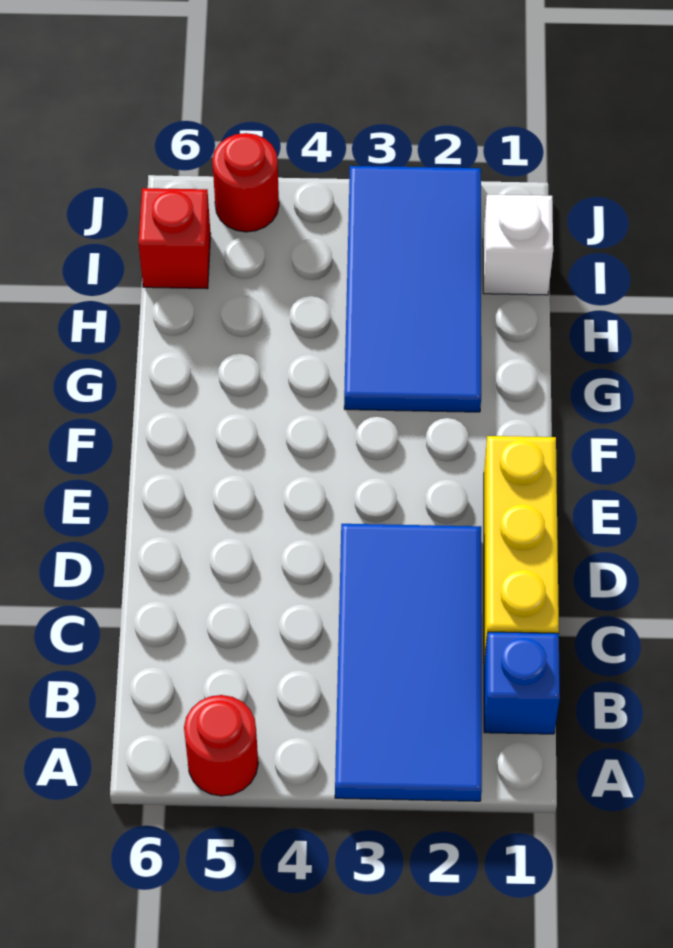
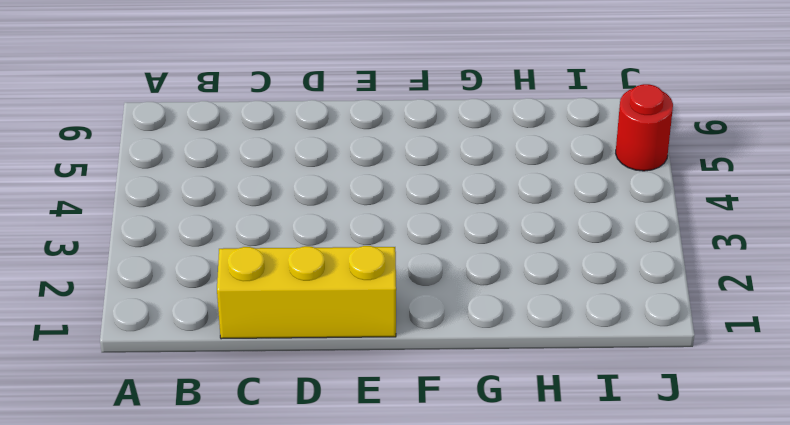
none -> blue tile A2:D3 level 1
none -> red round brick A5 level 1

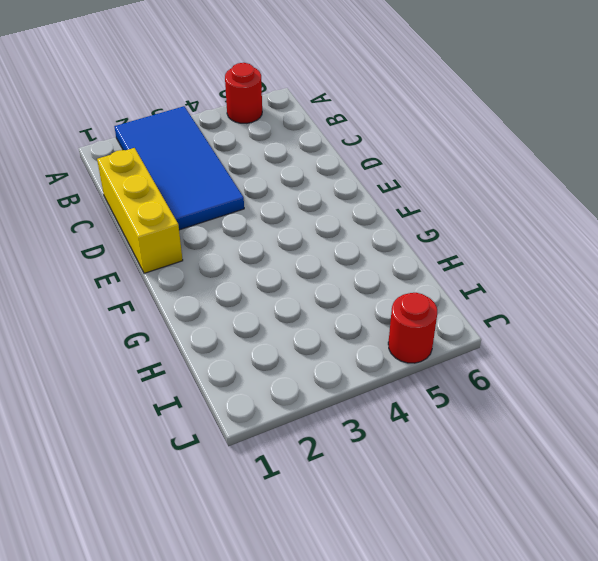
none -> blue brick B1 level 1
none -> blue tile G2:J3 level 1

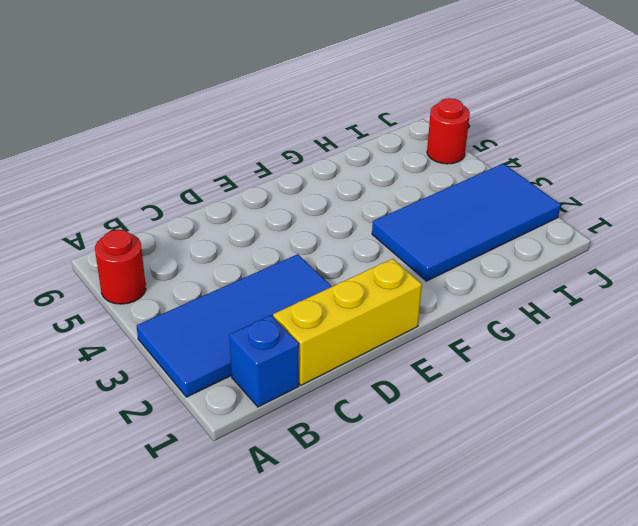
none -> white brick I1 level 1
none -> red brick I6 level 1

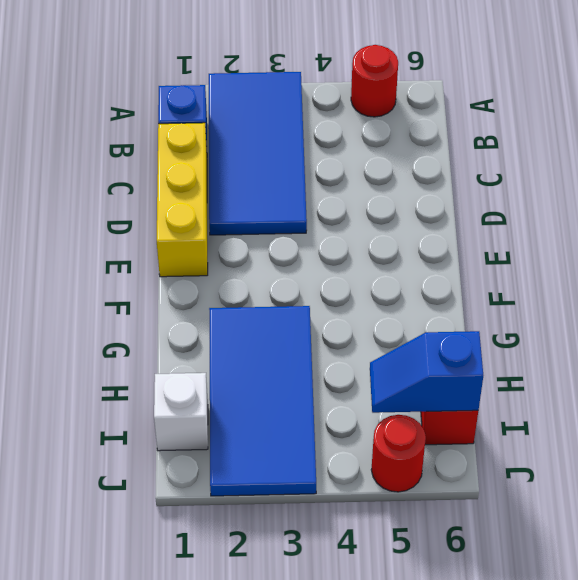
blue slope I5:I6 level 2 top 6 -> none

